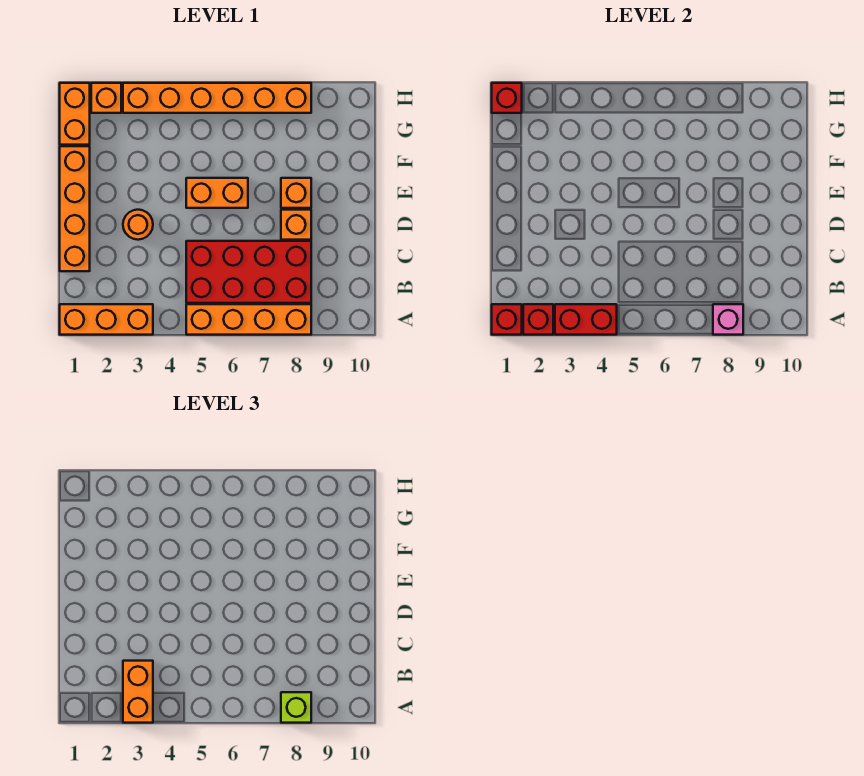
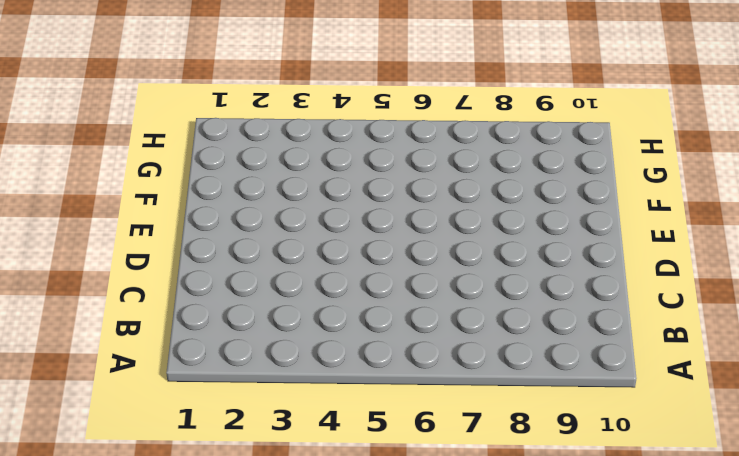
none -> orange brick A1:A3 level 1
none -> orange brick A5:A8 level 1
none -> red brick B5:C8 level 1

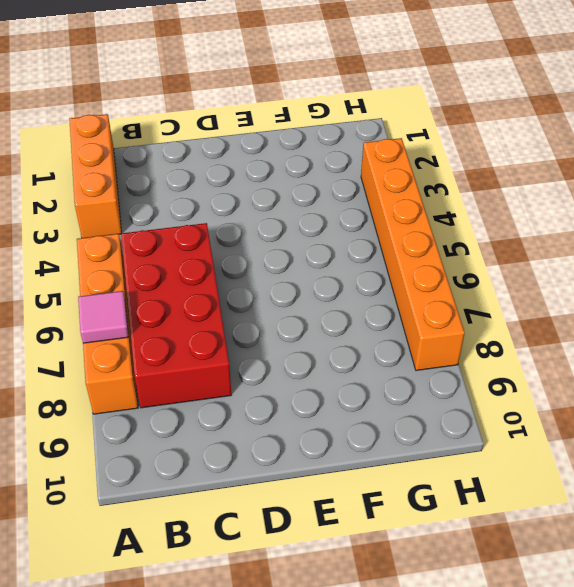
pink tile A7 level 2 -> none
none -> orange brick C1:F1 level 1
none -> orange round brick D3 level 1
none -> orange brick D8 level 1

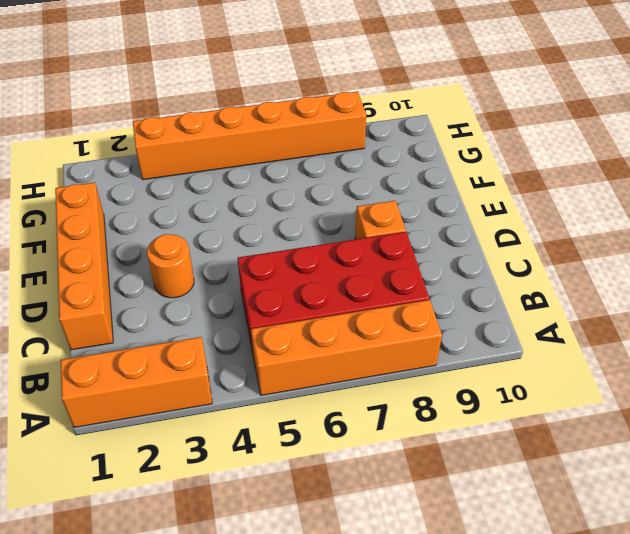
none -> orange brick E5:E6 level 1
none -> orange brick E8 level 1
none -> orange brick G1:H1 level 1

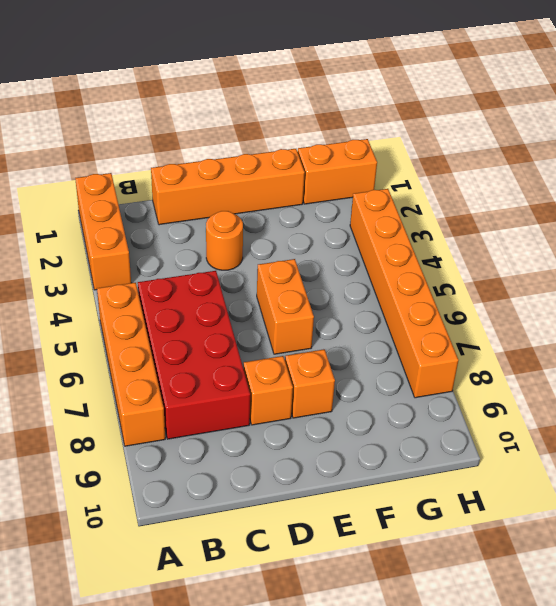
none -> orange brick H2 level 1
none -> red brick A1 level 2
none -> red brick A2 level 2

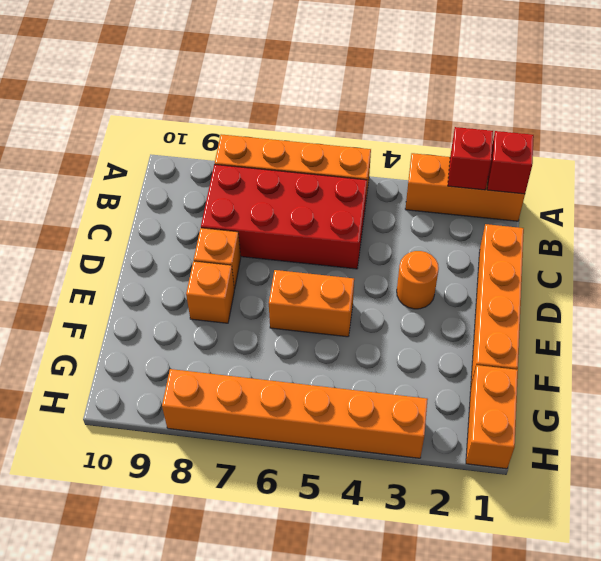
none -> orange brick H2 level 1
none -> red brick A3:A4 level 2
none -> pink brick A8 level 2

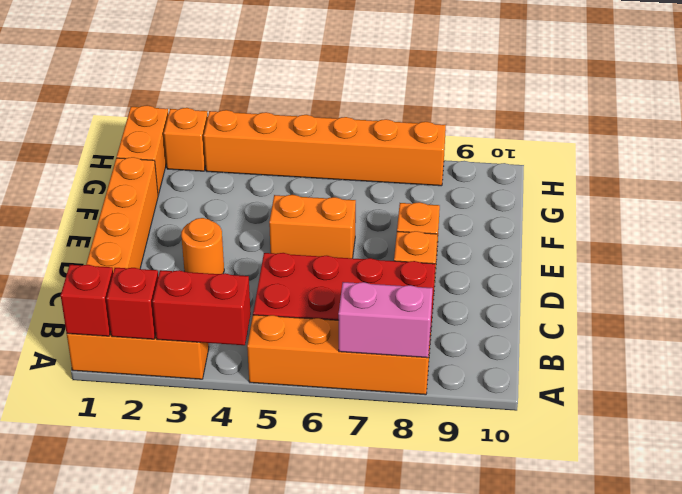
pink brick A7:A8 level 2 -> pink brick A8 level 2
none -> red brick H1 level 2
none -> orange brick A3:B3 level 3
none -> lime brick A8 level 3

